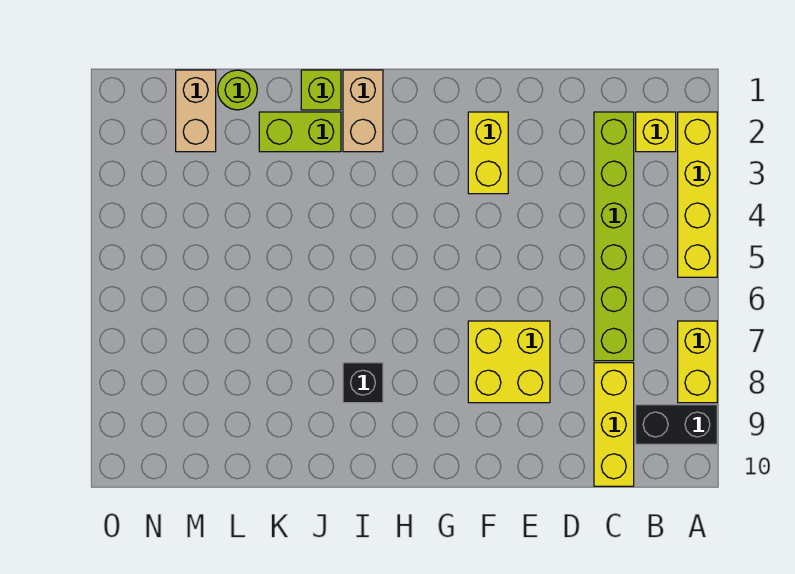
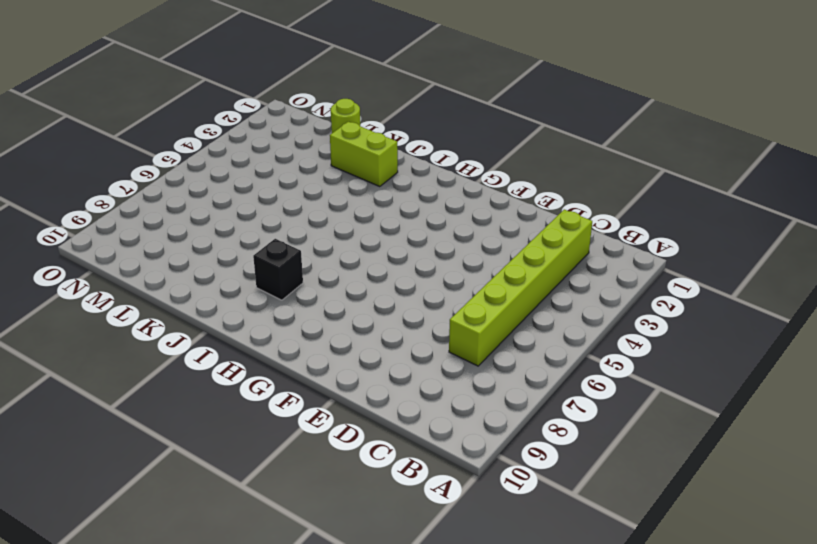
none -> yellow brick A2:A5 level 1
none -> yellow brick A7:A8 level 1
none -> black brick A9:B9 level 1

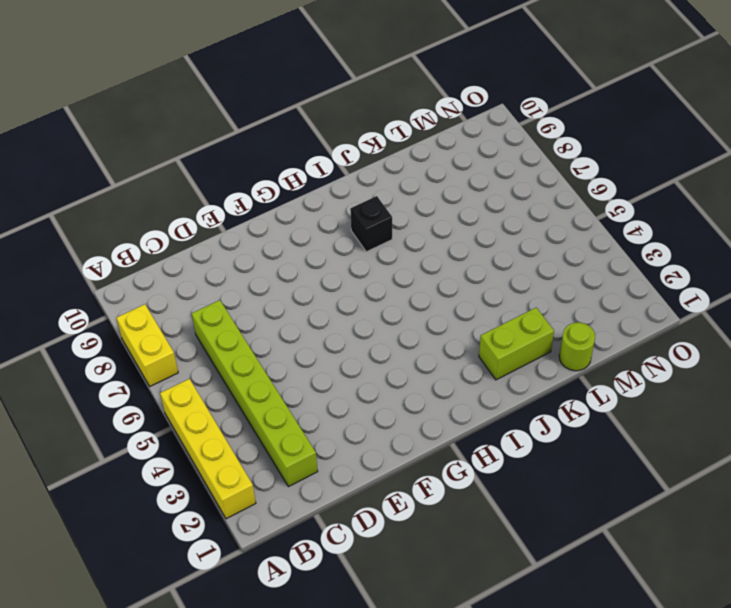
none -> black brick A9:B9 level 1
none -> yellow brick B2 level 1
none -> yellow brick C8:C10 level 1

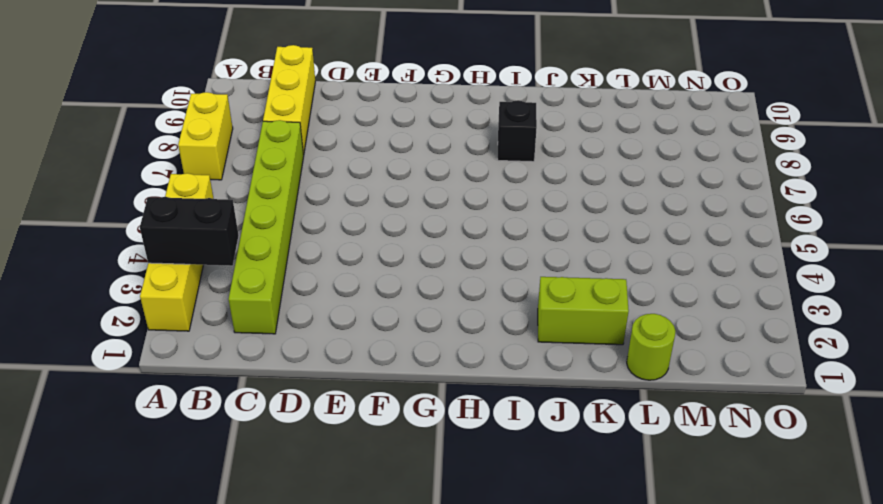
black brick A3:B3 level 2 -> black brick A9:B9 level 1
none -> yellow brick B2 level 1
none -> yellow brick E7:F8 level 1
none -> yellow brick F2:F3 level 1

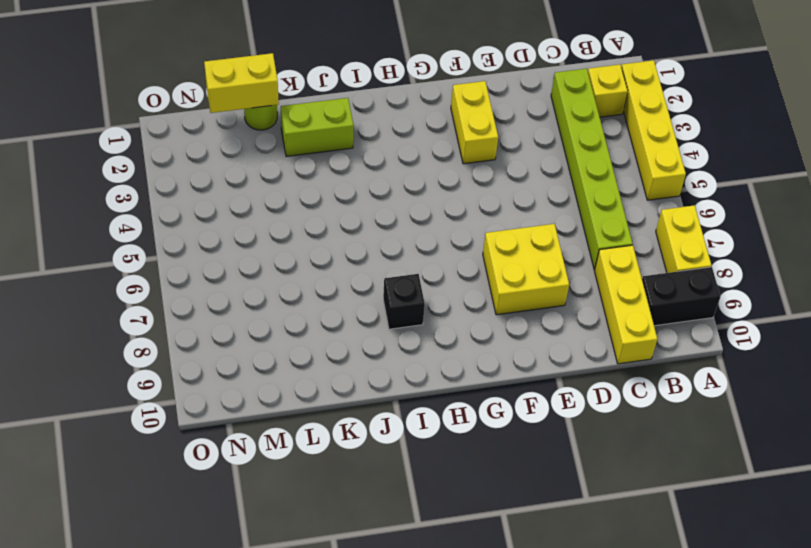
yellow brick L1:M1 level 2 -> none
none -> tan brick I1:I2 level 1
none -> lime brick J1 level 1
none -> tan brick M1:M2 level 1

